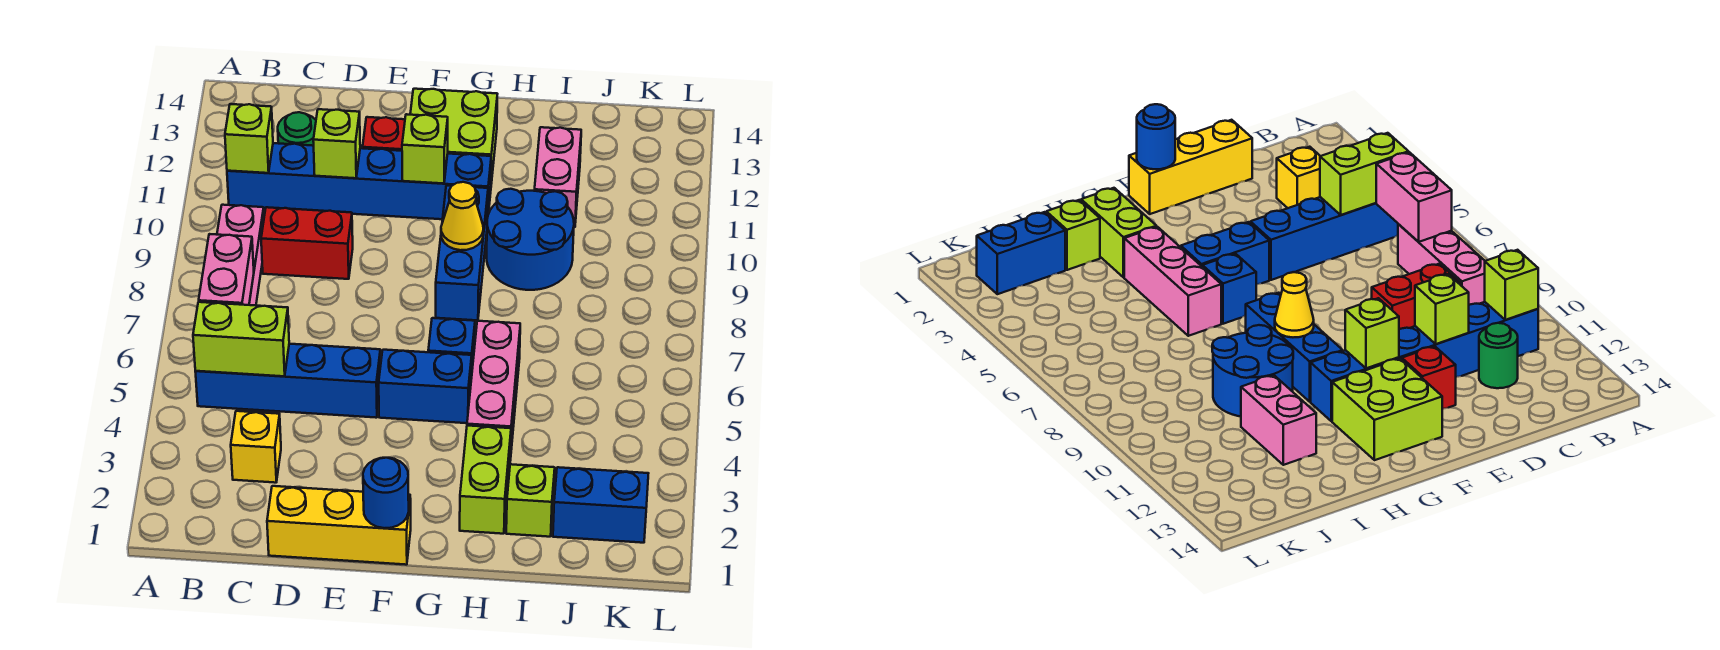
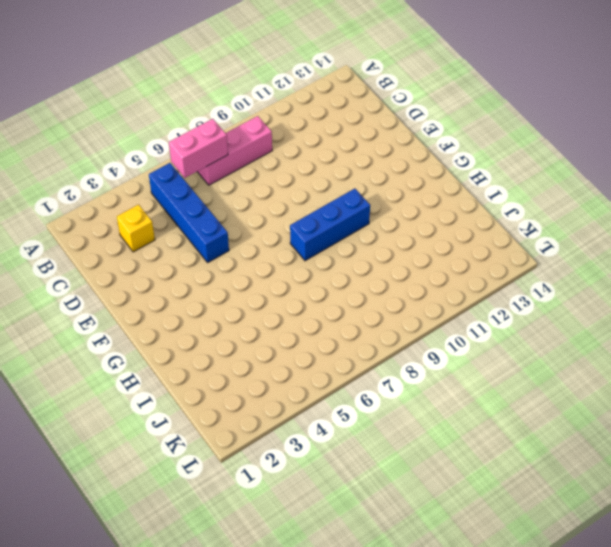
none -> blue brick B11:G11 level 1
none -> red brick C9:D9 level 1
none -> green round brick C12 level 1

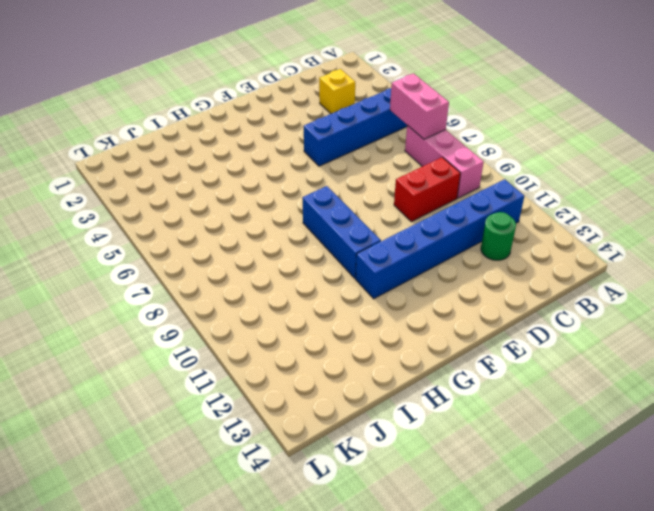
none -> yellow brick D1:F1 level 1
none -> red brick E12 level 1
none -> blue brick F5:G5 level 1

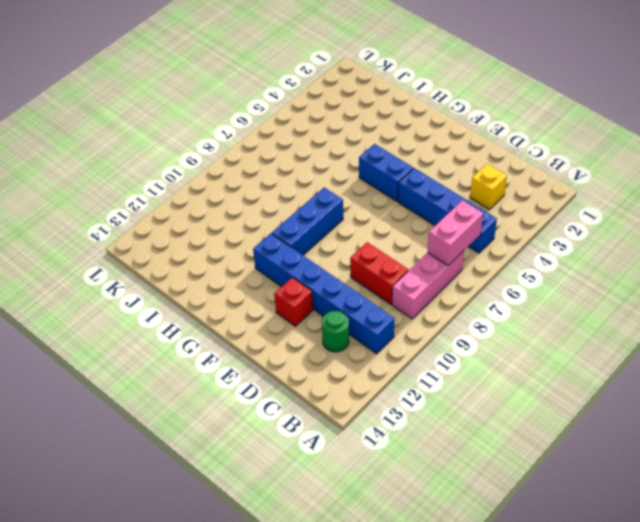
none -> yellow brick D1:F1 level 1
none -> lime brick F12:G13 level 1
none -> blue brick G6 level 1

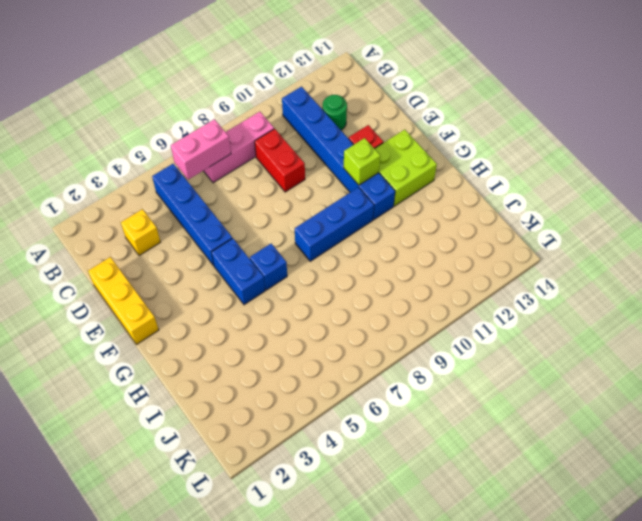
none -> lime brick H2:H3 level 1
none -> pink brick H4:H6 level 1
none -> blue round brick H9:I10 level 1

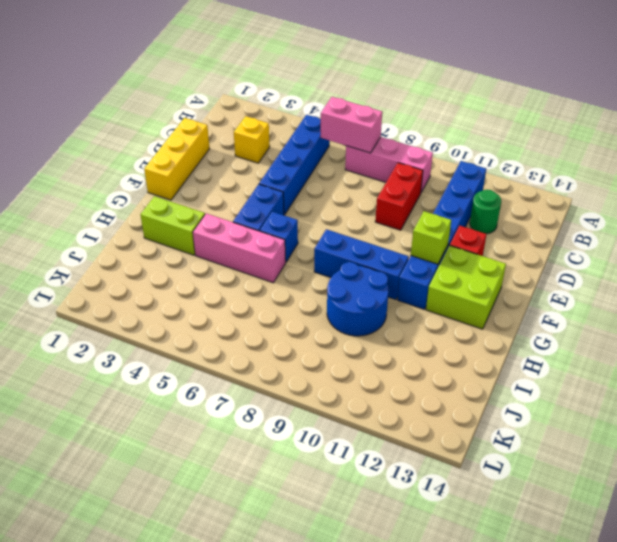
none -> lime brick I2 level 1
none -> pink brick I11:I12 level 1
none -> blue brick J2:K2 level 1

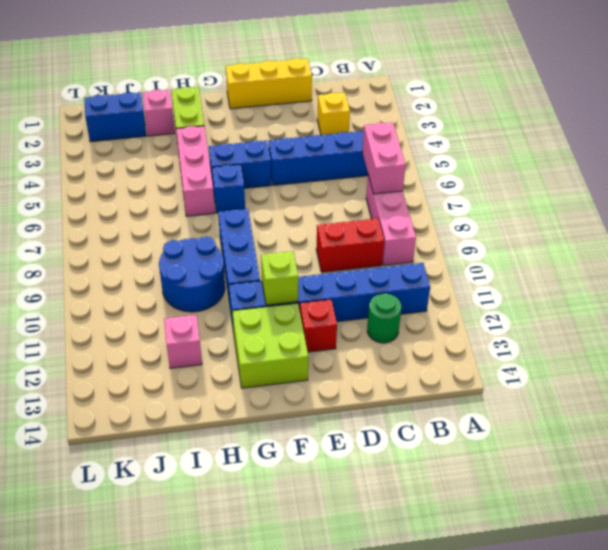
pink brick I2 level 1 -> lime brick I2 level 1
pink brick I12 level 1 -> pink brick I11:I12 level 1
none -> lime brick B5:C5 level 2
none -> lime brick B11 level 2
none -> lime brick D11 level 2

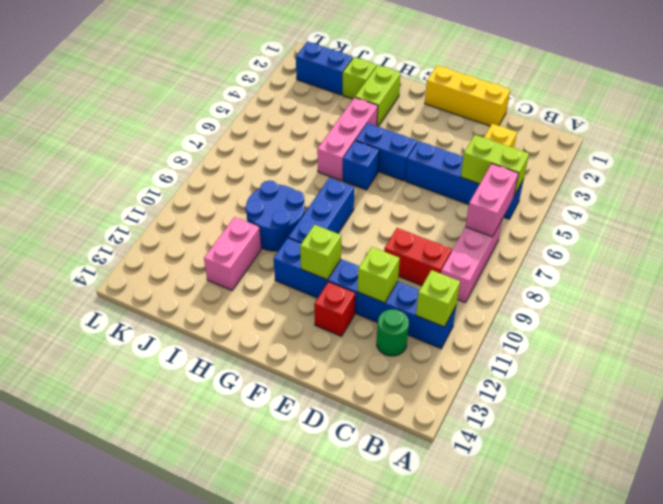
none -> lime brick F12:G13 level 1
none -> blue round brick F1 level 2
none -> yellow cone G9 level 2

